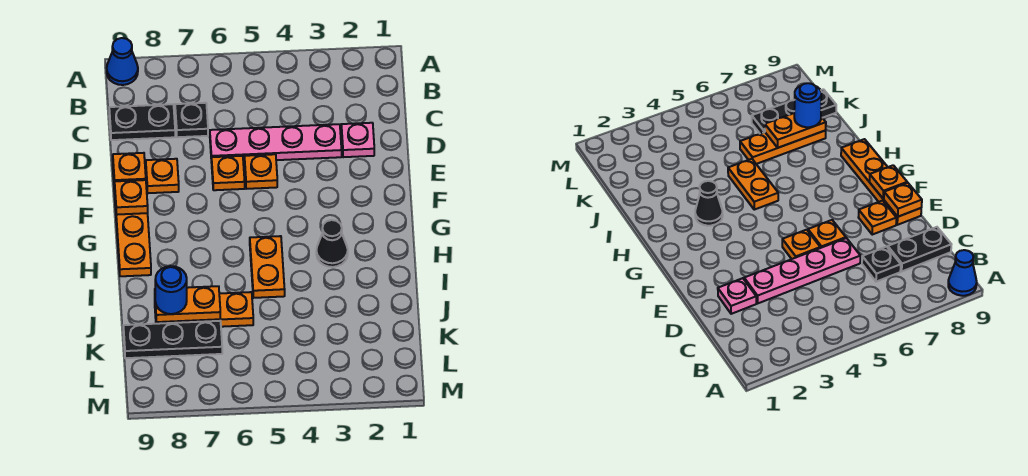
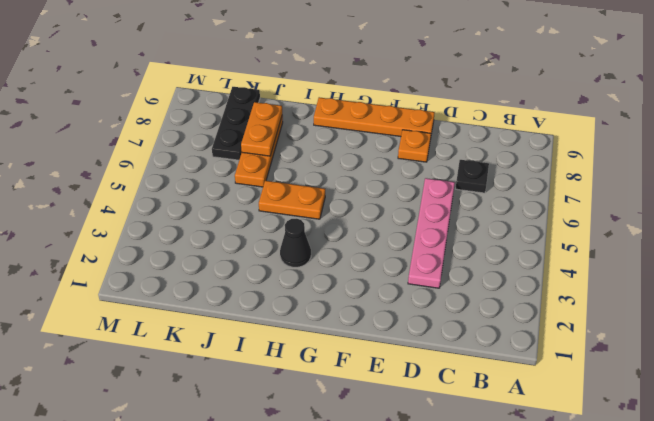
none -> blue cone A9 level 1
none -> black plate C8:C9 level 1
none -> pink plate D2 level 1

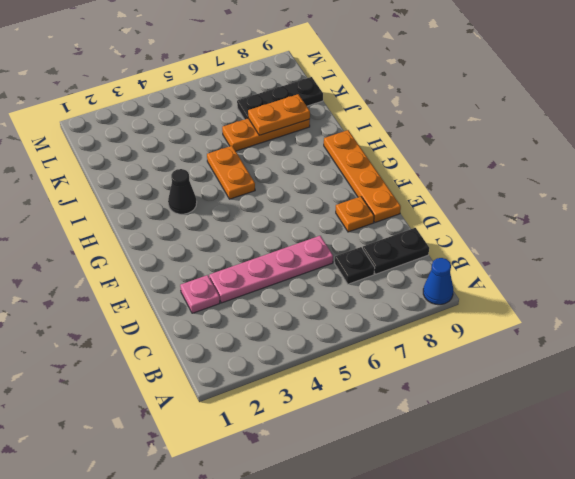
none -> orange plate E5 level 1
none -> orange plate E6 level 1
none -> orange plate E9 level 2

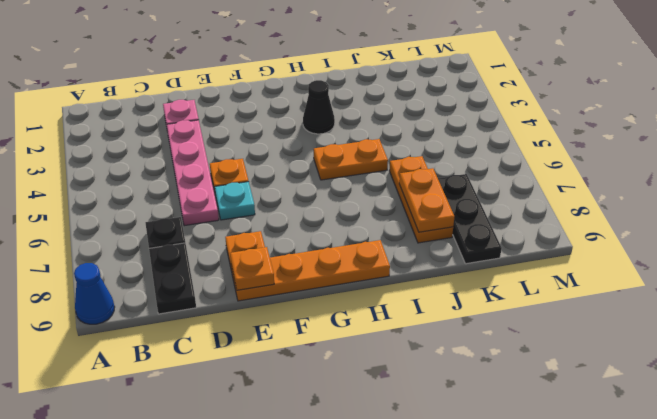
cyan plate E6 level 1 -> orange plate E6 level 1
none -> orange plate F9 level 2
none -> blue round brick J8 level 3

